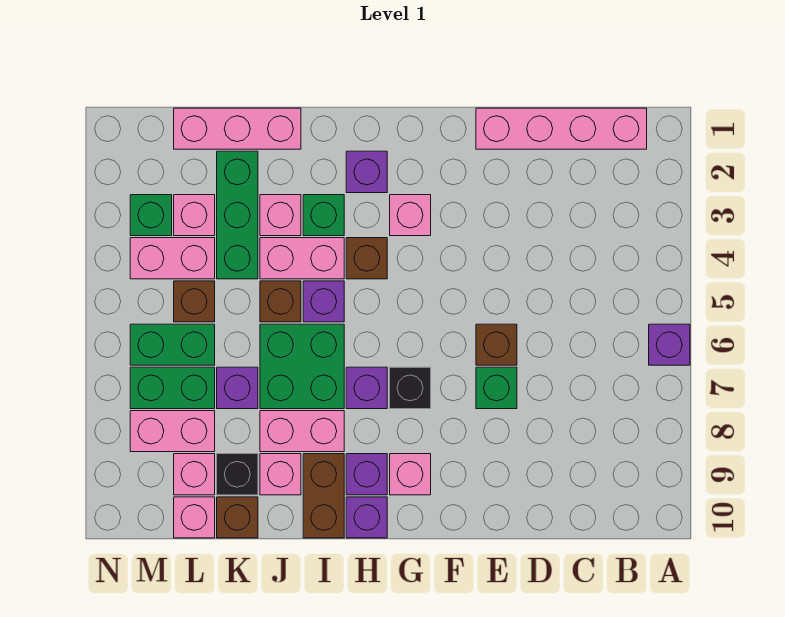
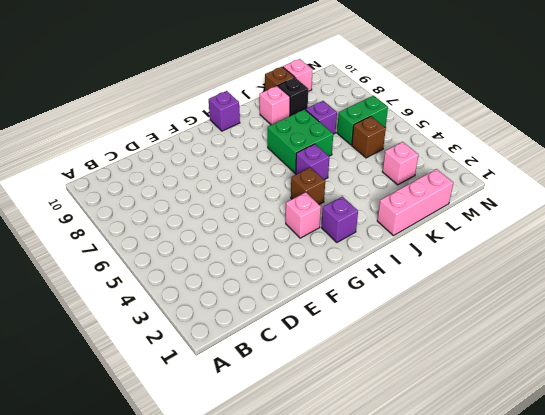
none -> purple brick A6 level 1
none -> pink brick B1:E1 level 1
none -> brown brick E6 level 1
none -> green brick E7 level 1

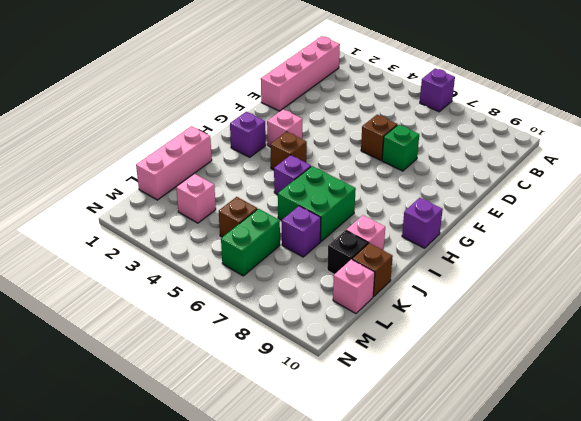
none -> black brick G7 level 1
none -> pink brick G9 level 1
none -> purple brick H7 level 1
none -> purple brick H9 level 1

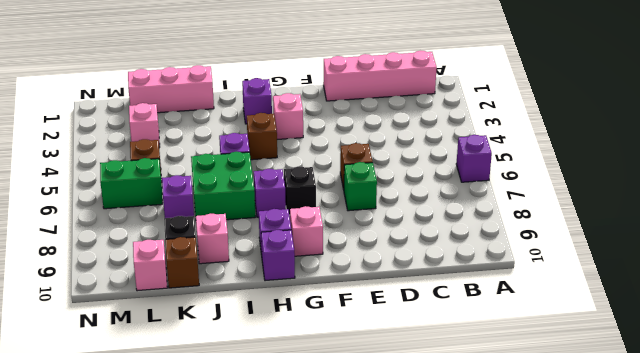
none -> green brick I3 level 1
none -> pink brick I4:J4 level 1
none -> pink brick I8:J8 level 1
none -> brown brick I9:I10 level 1

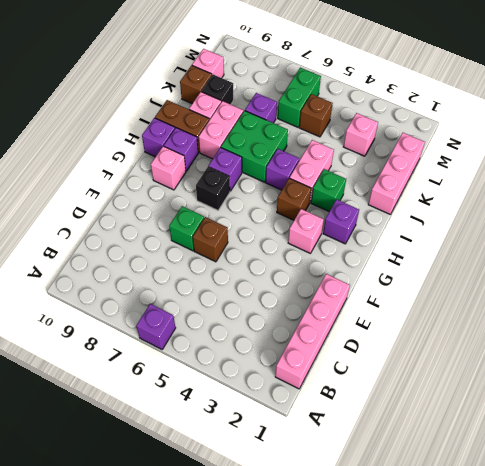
none -> pink brick J3 level 1
none -> brown brick J5 level 1
none -> green brick K2:K4 level 1
none -> pink brick L4:M4 level 1

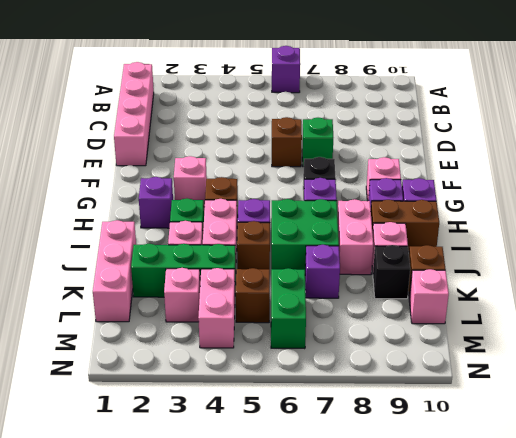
none -> green brick L7:M7 level 1
none -> pink brick L8:M8 level 1
none -> pink brick L9 level 1
none -> green brick M3 level 1

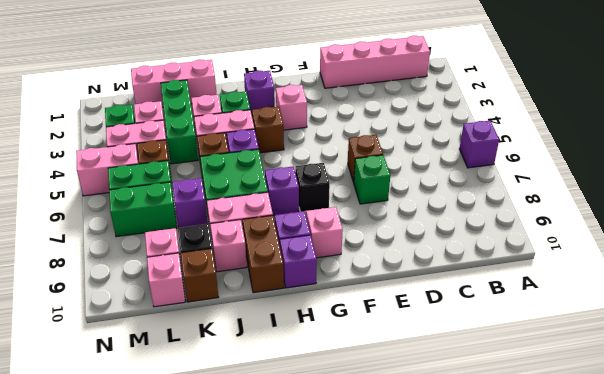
pink brick M5:N5 level 1 -> pink brick L8:M8 level 1

